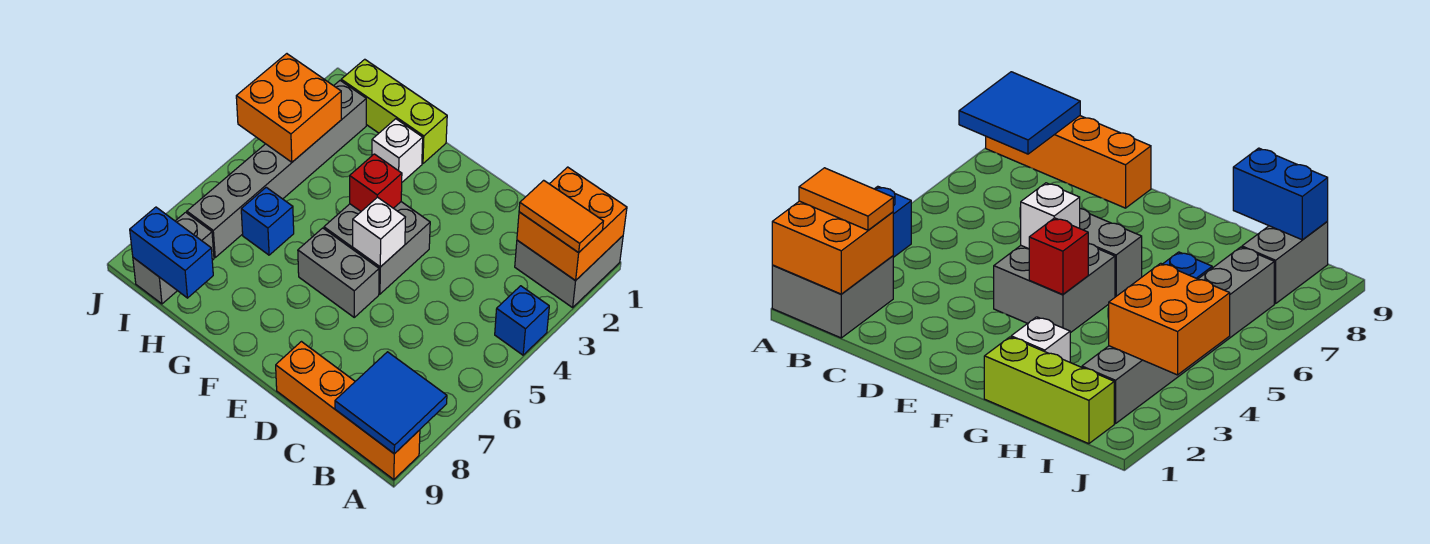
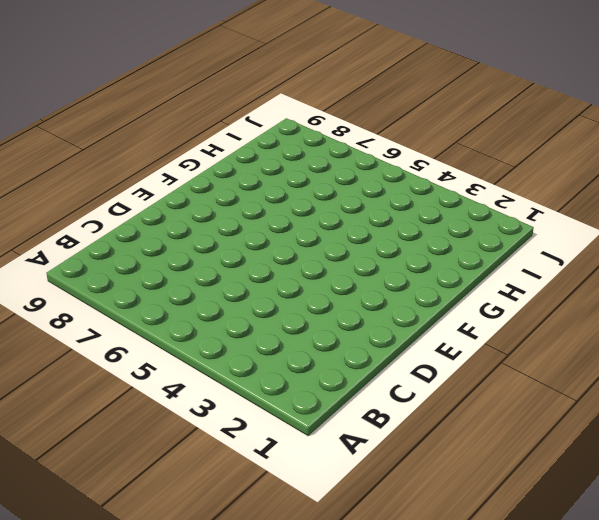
none -> grey brick A1:B2 level 1
none -> blue brick A4 level 1
none -> orange brick A9:D9 level 1

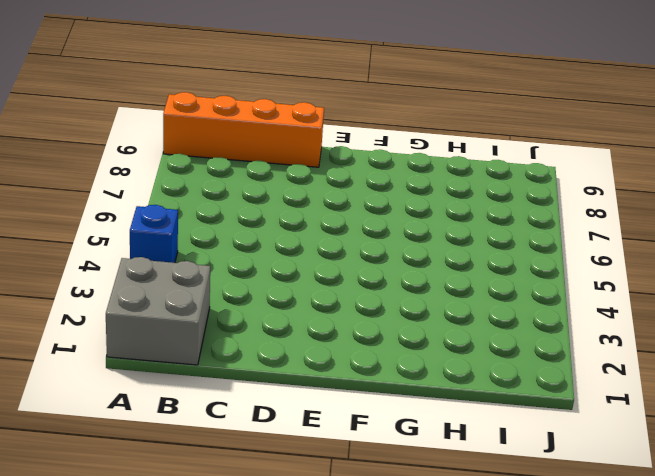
none -> grey brick E4:F5 level 1
none -> grey brick E6:F6 level 1
none -> lime brick G1:I1 level 1

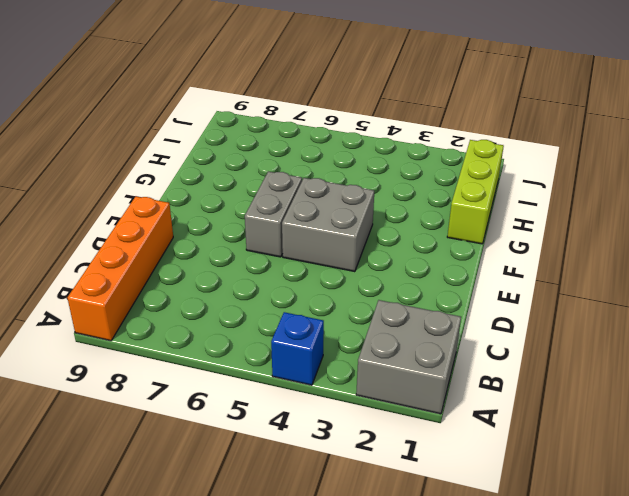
none -> white brick G2 level 1
none -> blue brick H6 level 1
none -> grey brick I2:I7 level 1

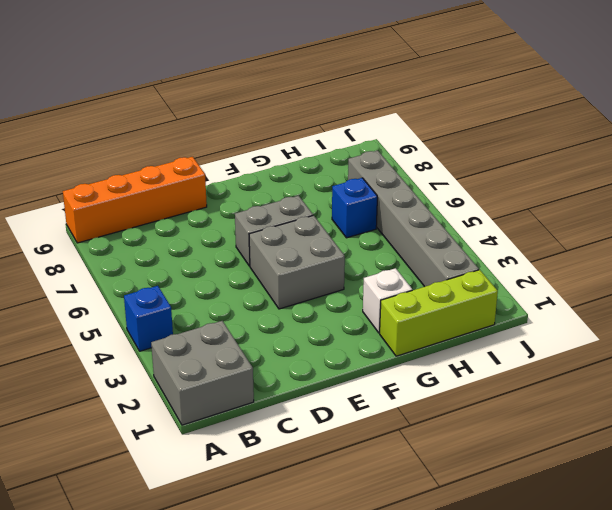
none -> grey brick I8:I9 level 1
none -> orange brick A1:B2 level 2
none -> blue tile A8:B9 level 2

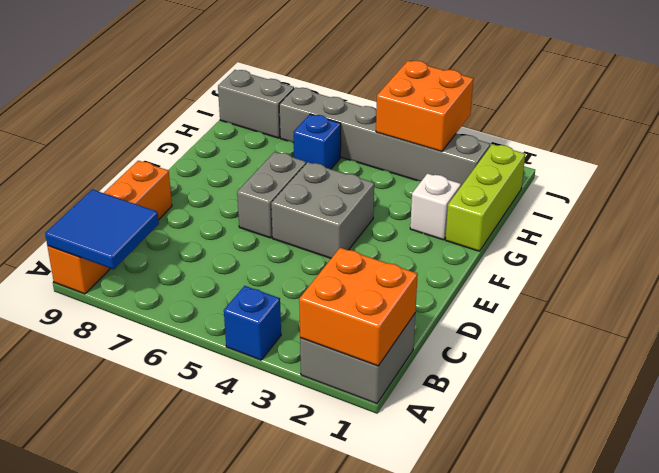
none -> white brick E5 level 2
none -> red brick F4 level 2
none -> blue brick H9:I9 level 2

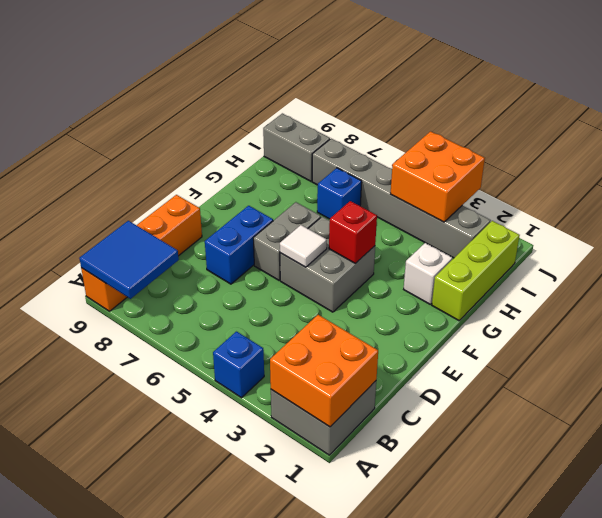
blue brick D7:E7 level 1 -> blue brick H9:I9 level 2
white tile E5 level 2 -> white brick E5 level 2
none -> orange tile A2:B2 level 3

